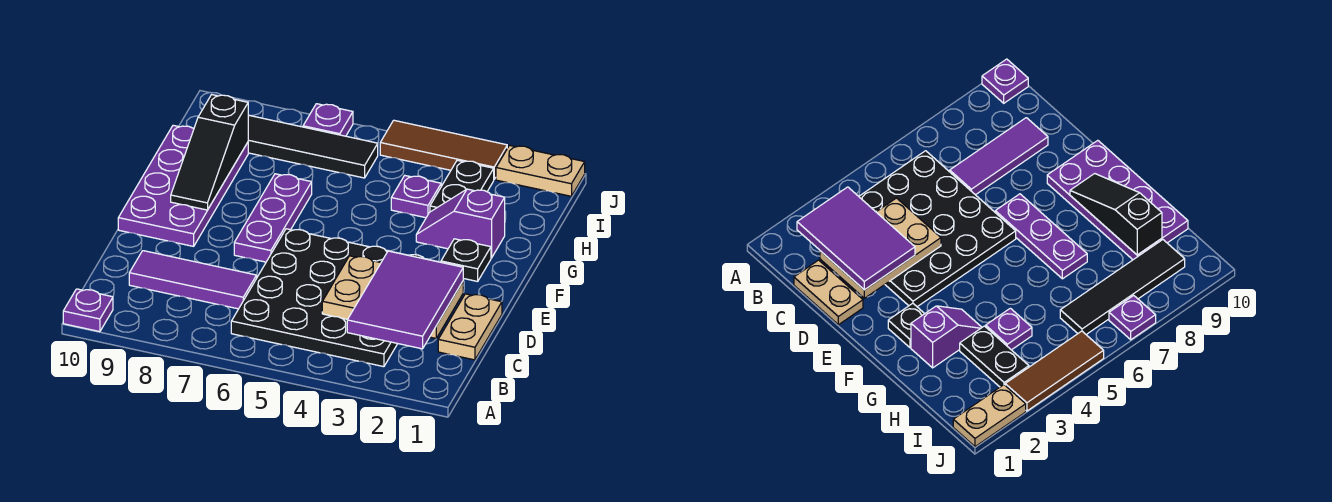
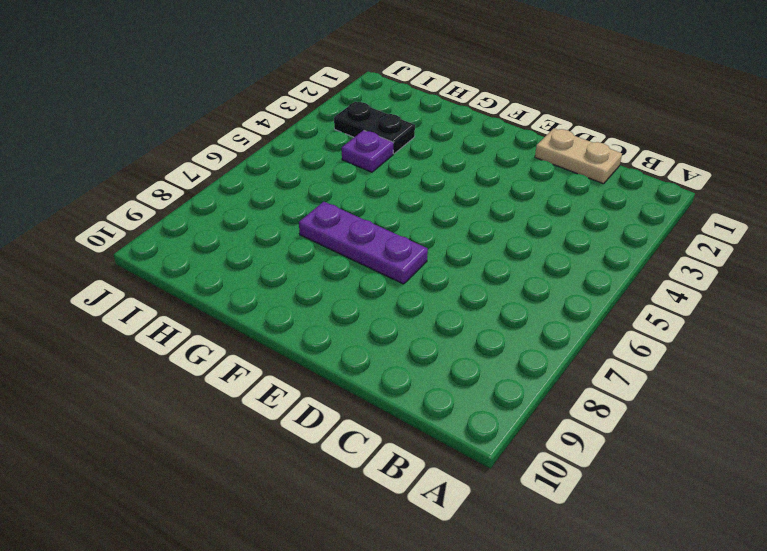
none -> purple plate A10 level 1
none -> black plate B3:E6 level 1
none -> purple tile C7:C9 level 1

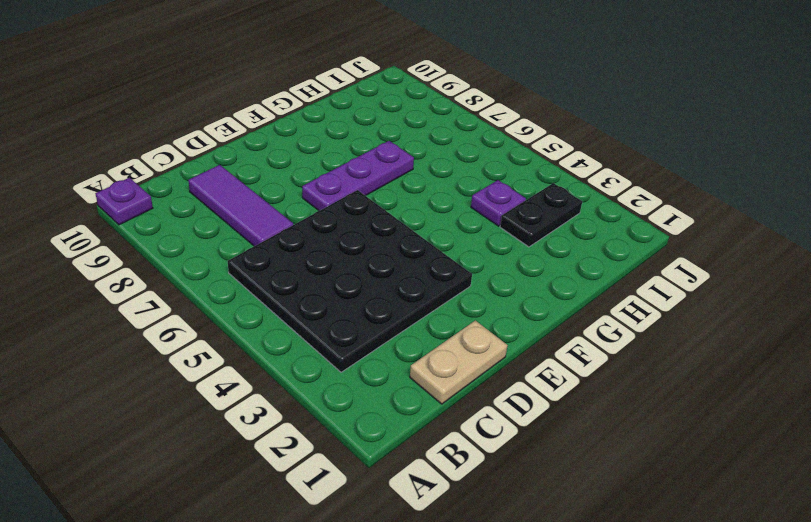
none -> purple plate E9:H10 level 1
none -> black plate F2 level 1
none -> purple slope G2:G3 level 1 top 2

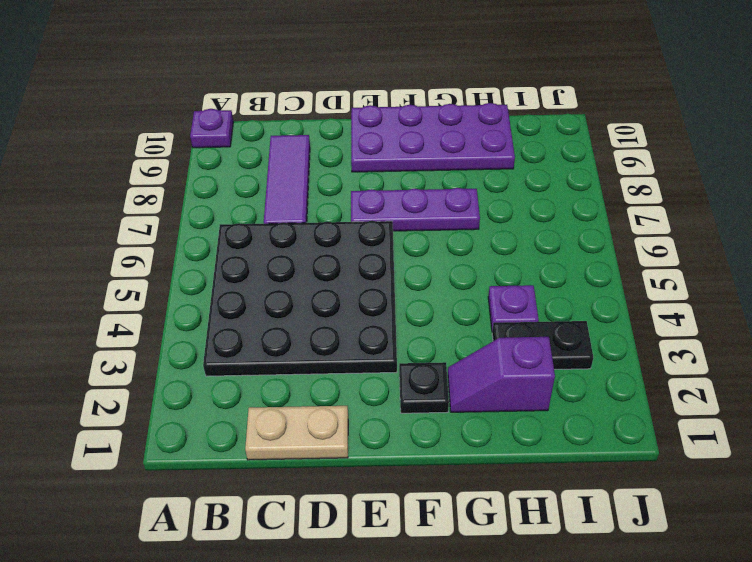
purple slope G2:H2 level 1 top H -> purple slope G2:G3 level 1 top 2
none -> black tile I6:I9 level 1
none -> tan plate J1:J2 level 1
none -> brown tile J3:J5 level 1

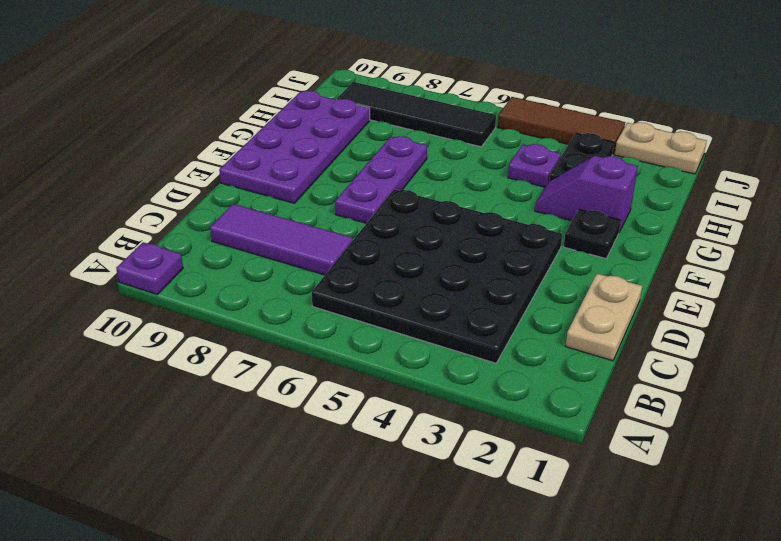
none -> purple plate J7 level 1
none -> tan plate C2:D4 level 2
none -> black slope F9:H9 level 2 top H

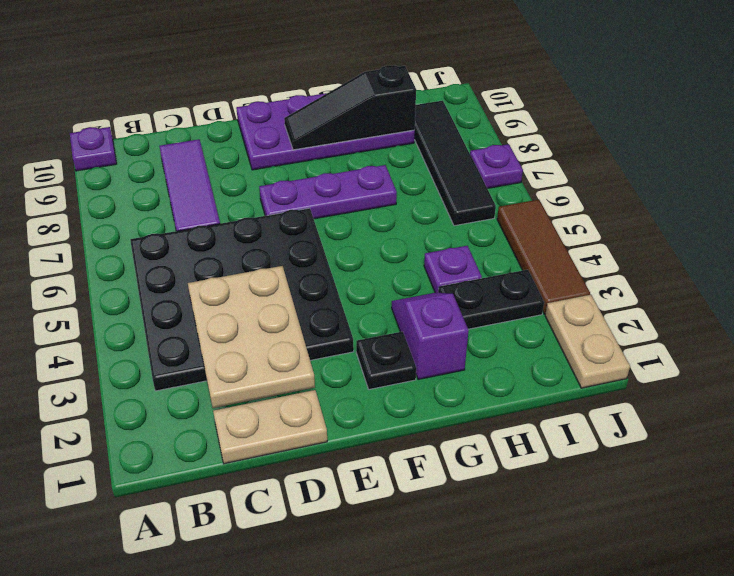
none -> purple tile B2:D3 level 3

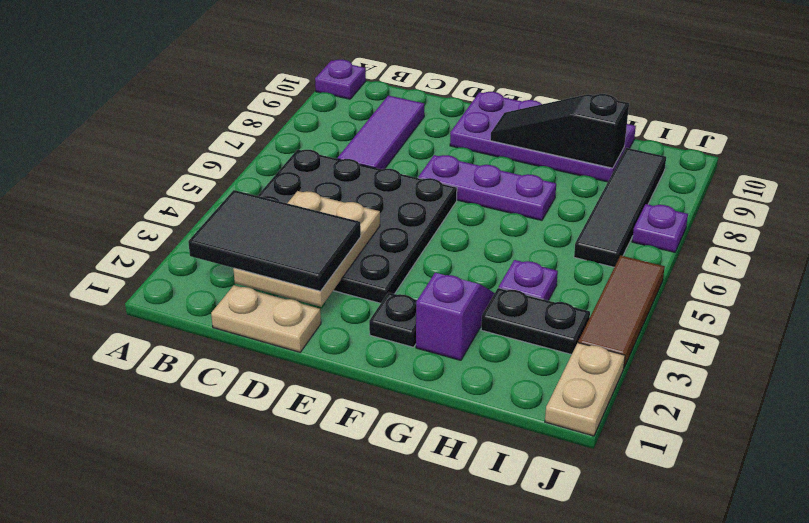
black tile B2:D3 level 3 -> purple tile B2:D3 level 3

